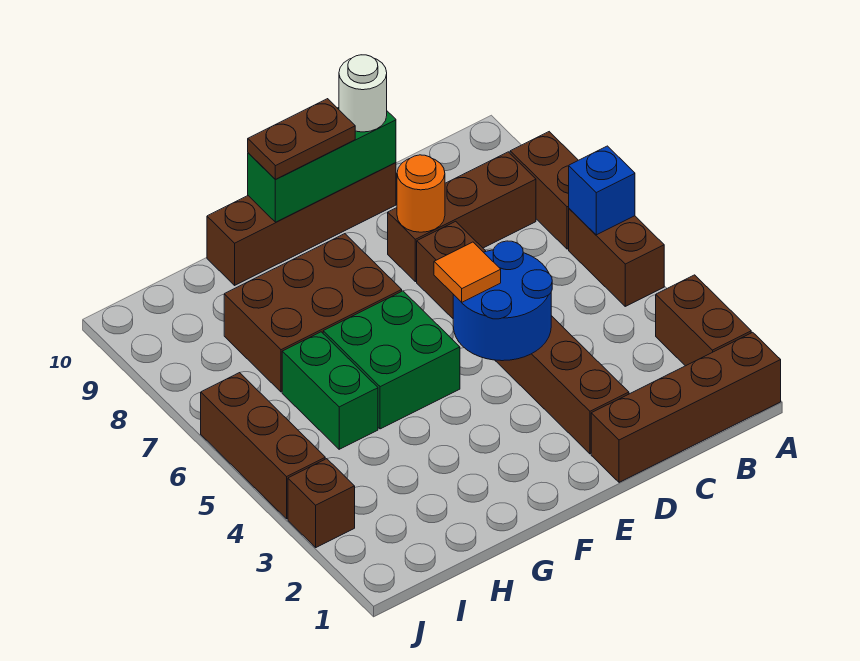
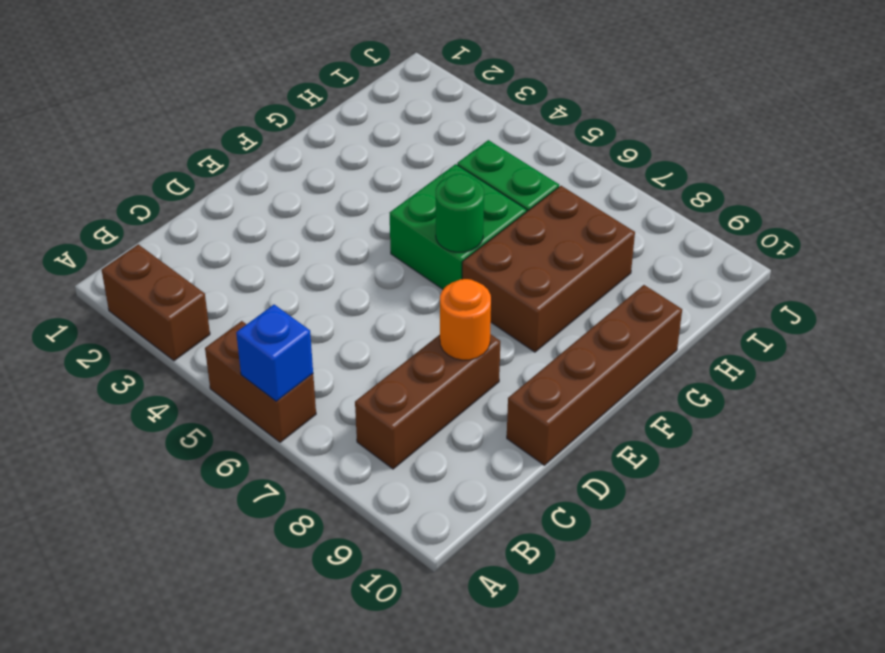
green round brick F6 level 2 -> none
none -> brown brick A1:D1 level 1
none -> brown brick A7:A8 level 1
none -> brown brick D2:D7 level 1

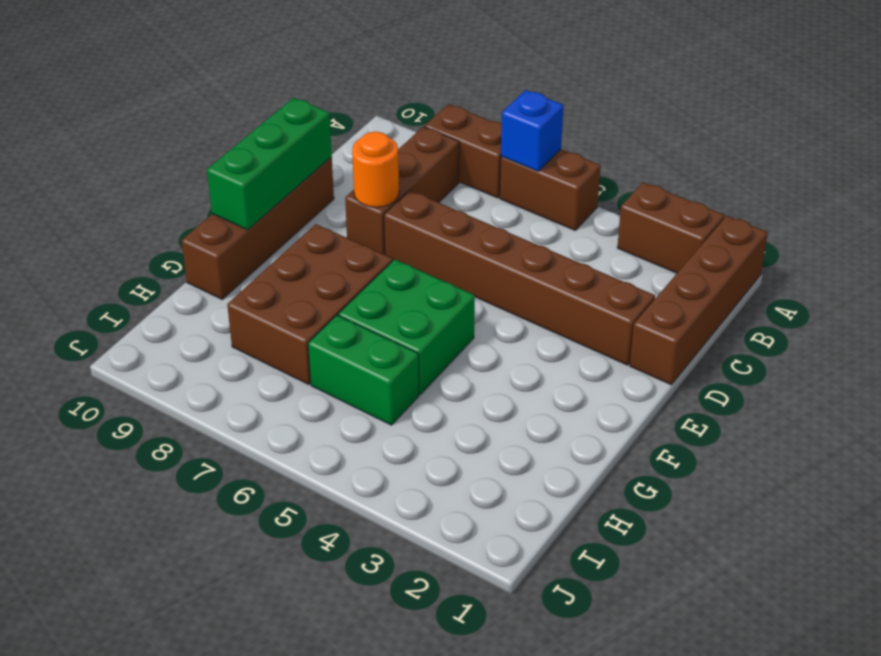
none -> brown brick J3 level 1
none -> brown brick J4:J6 level 1
none -> blue round brick D4:E5 level 2

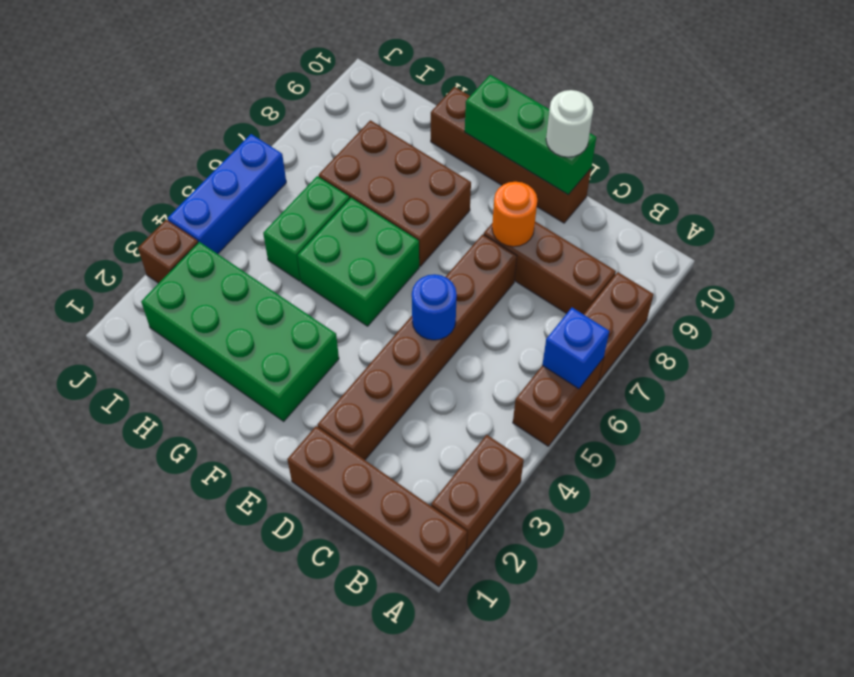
blue round brick D5 level 2 -> blue round brick D4:E5 level 2
green brick F2:I3 level 1 -> none
blue brick J4:J6 level 1 -> brown brick J4:J6 level 1
none -> orange tile E5 level 3
none -> brown plate E10:F10 level 3

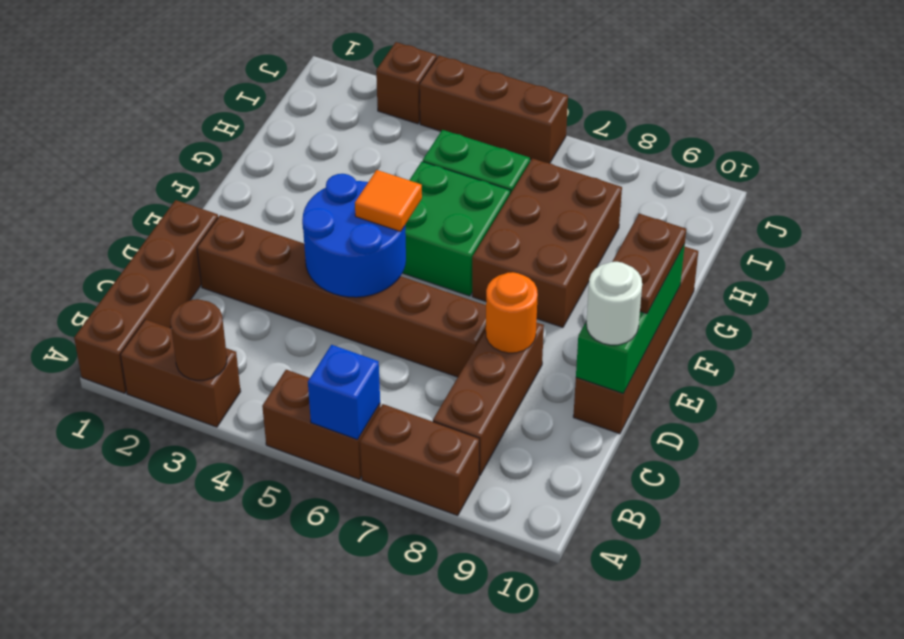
brown round brick A3 level 2 -> none

